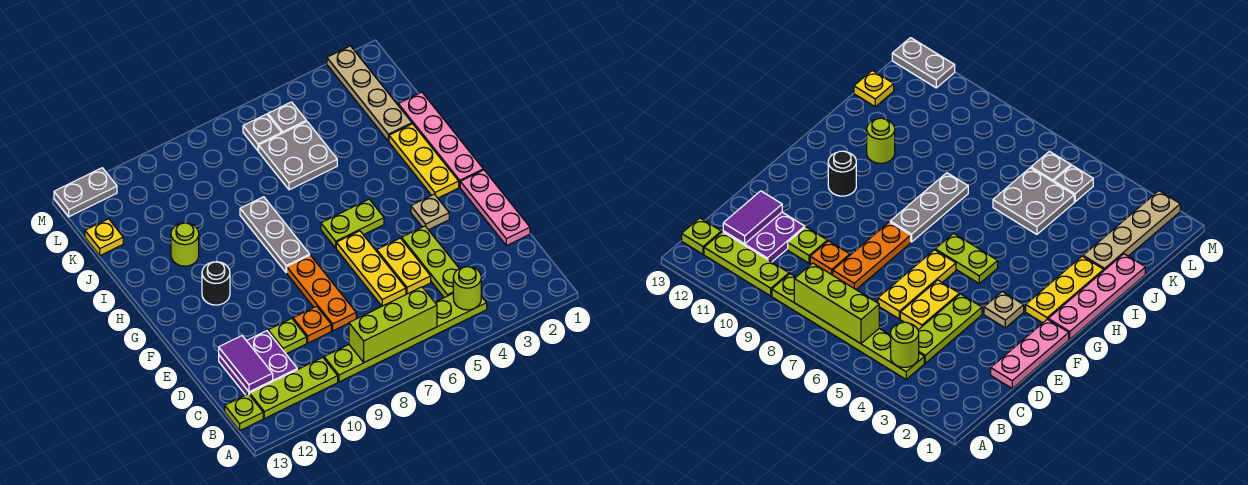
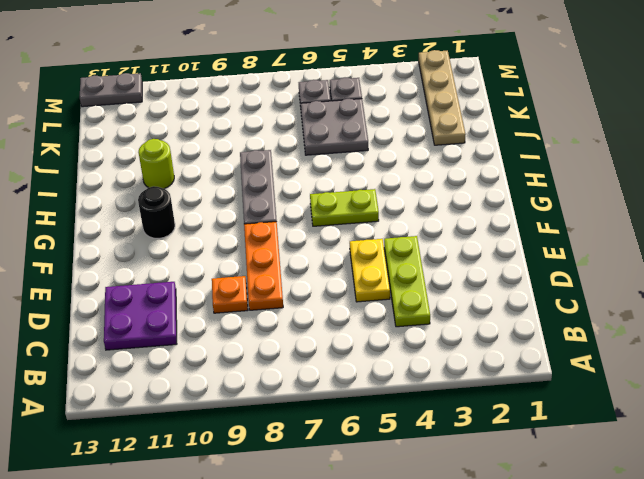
none -> lime plate B4:B9 level 1
none -> lime plate B10:B12 level 1
none -> lime plate B13 level 1

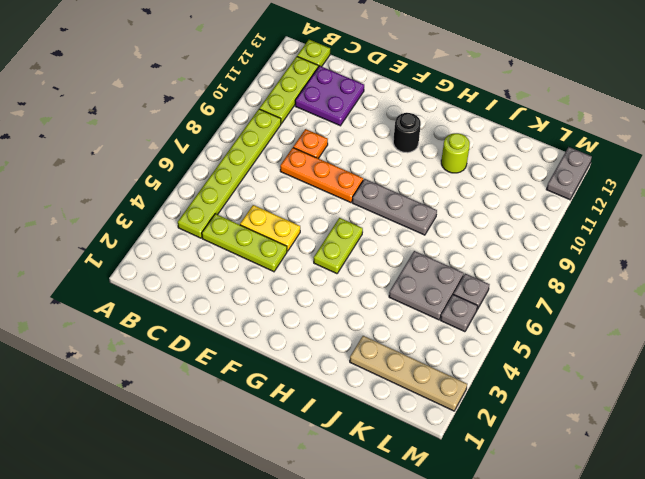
none -> pink plate D1:F1 level 1
none -> yellow plate D6:F6 level 1
none -> lime plate D10 level 1

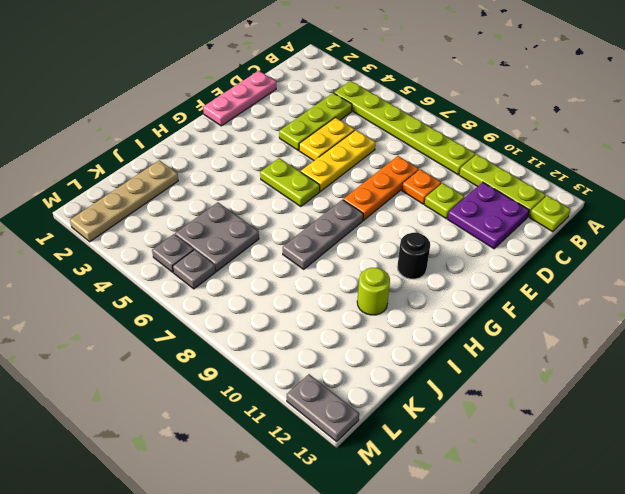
none -> tan plate F3 level 1
none -> pink plate G1:J1 level 1
none -> yellow plate G2:I2 level 1

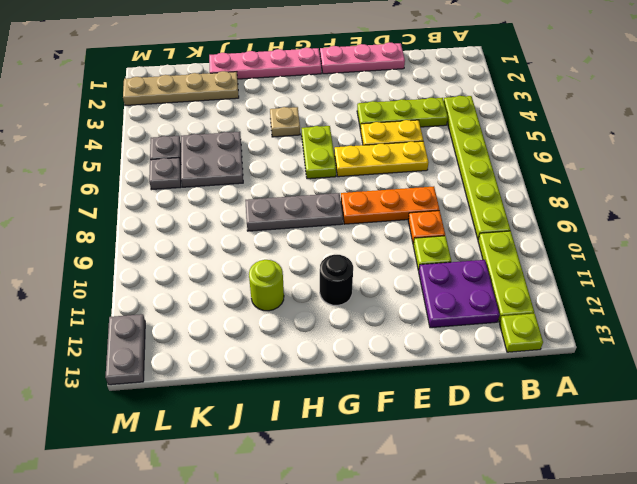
tan plate H4 level 1 -> tan plate F3 level 1
none -> yellow plate G2:I2 level 1
none -> yellow plate K13 level 1
none -> lime round brick B4 level 2

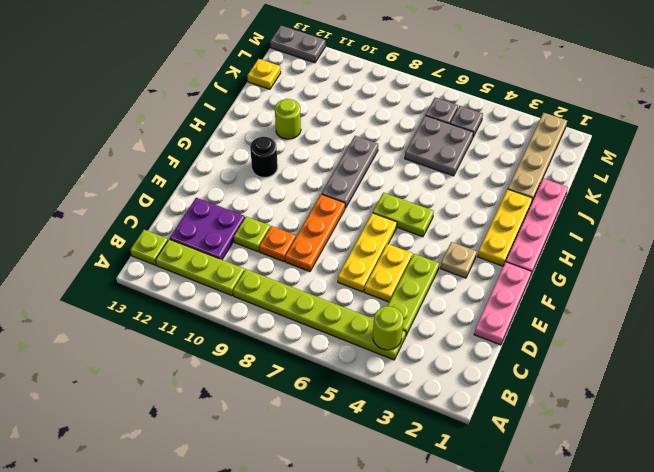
none -> lime brick B6:B8 level 2
none -> purple tile C12:D12 level 2

